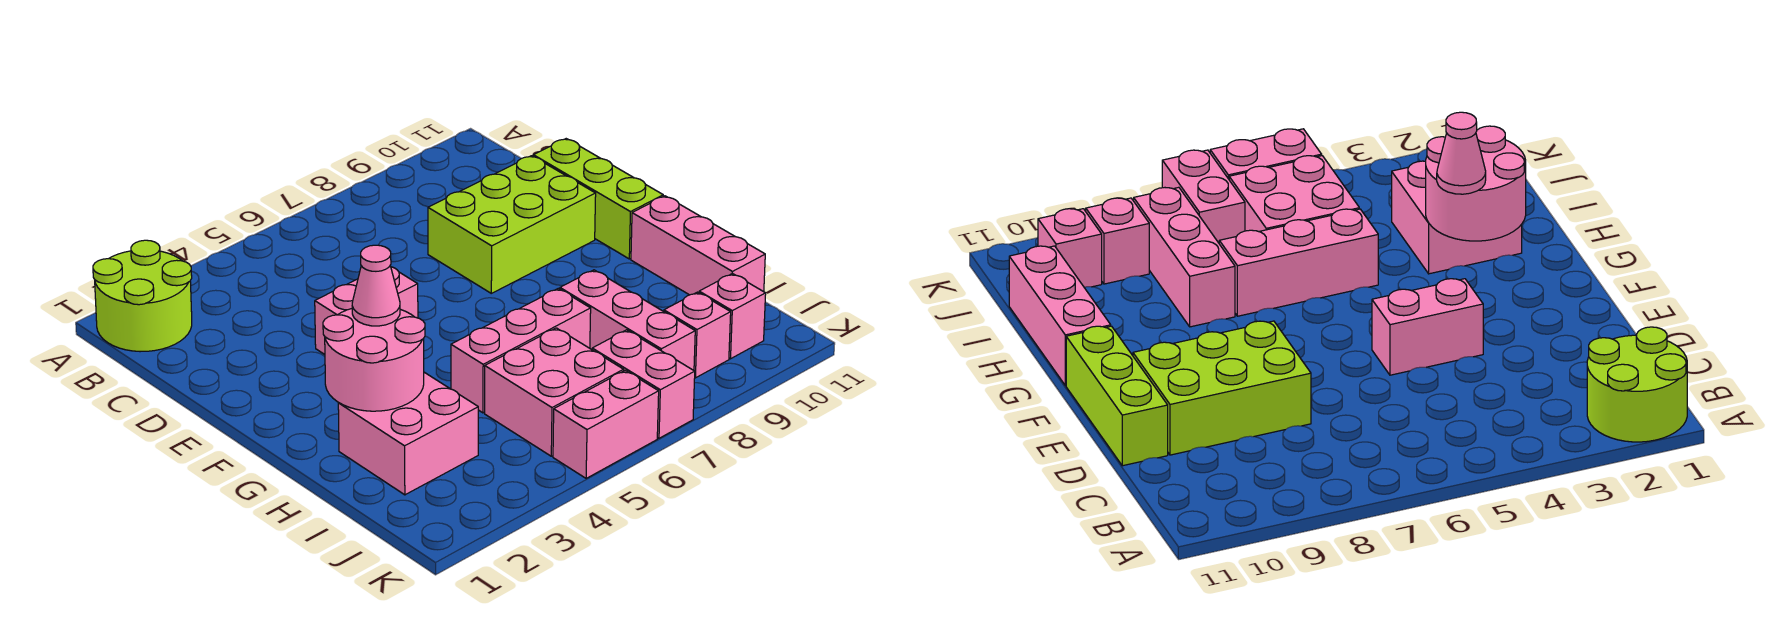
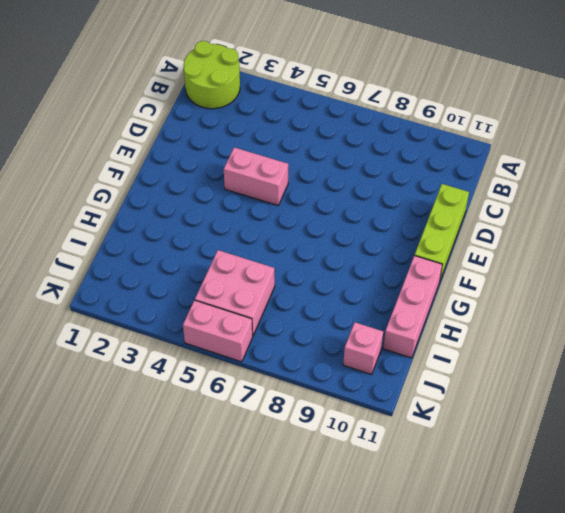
none -> lime brick D8:E10 level 1
none -> pink brick H2:I3 level 1
none -> pink brick H5:H7 level 1

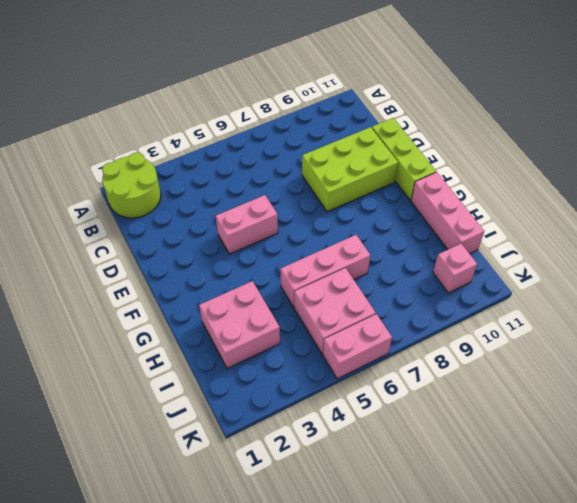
none -> pink brick H8:J8 level 1
none -> pink brick J7:K7 level 1
none -> pink brick J9 level 1

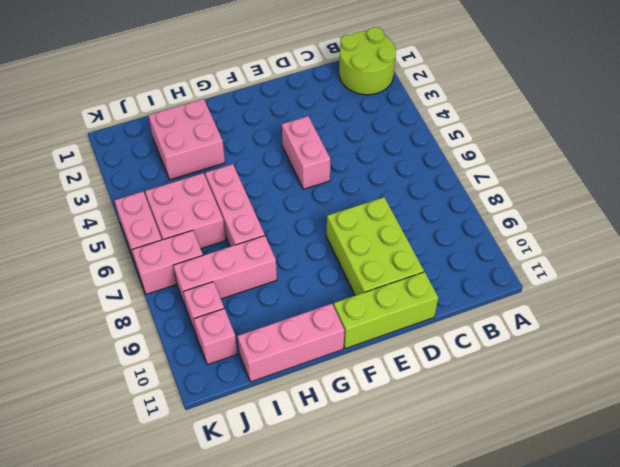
none -> pink round brick G2:H3 level 2
none -> pink cone G3 level 3

